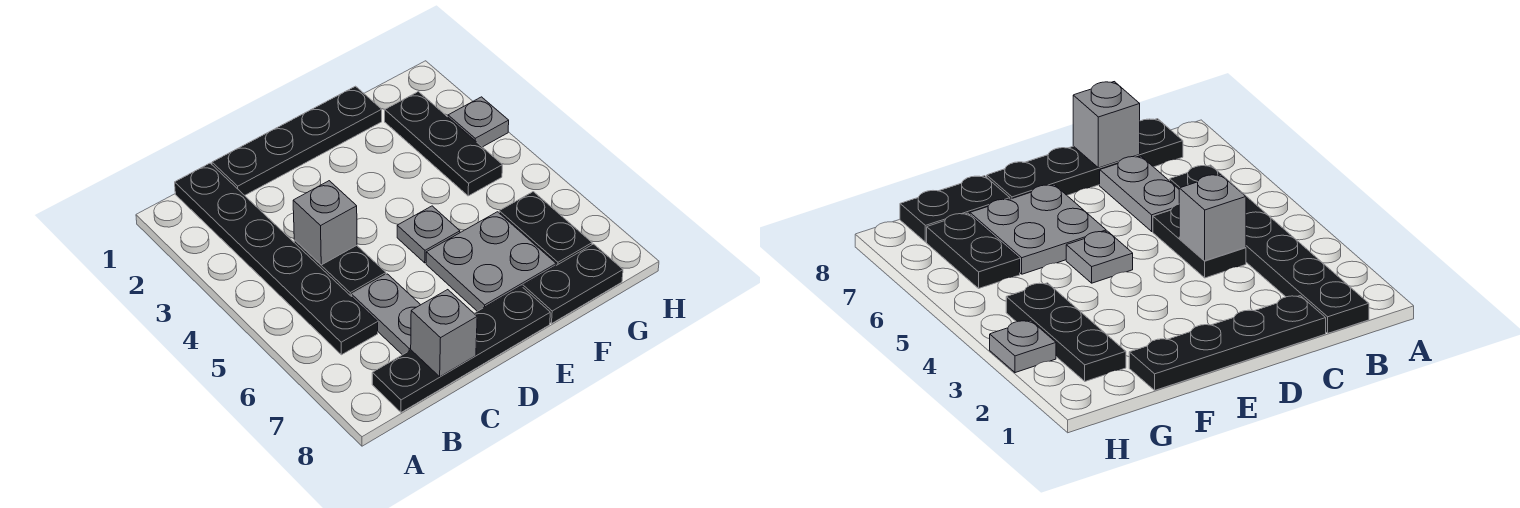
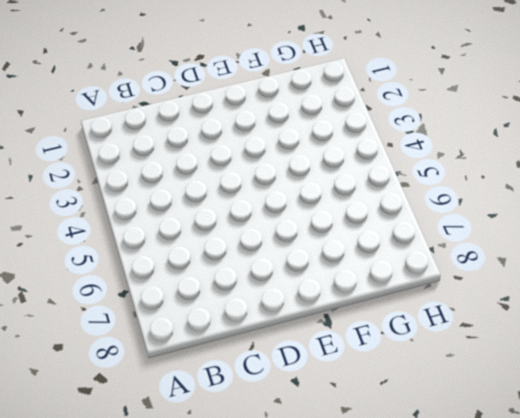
none -> black plate B1:B6 level 1
none -> black plate B8:E8 level 1
none -> black plate C1:F1 level 1

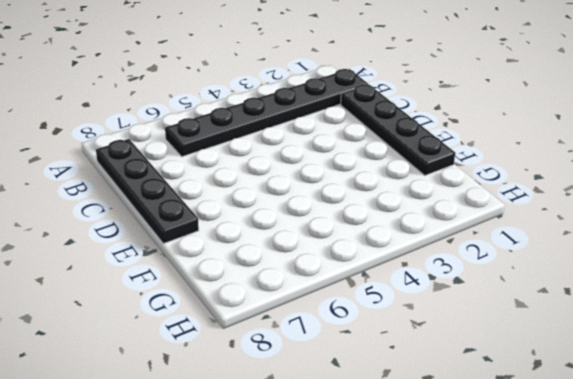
none -> black plate C4:C5 level 1
none -> grey plate C6:C7 level 1
none -> grey plate E5 level 1

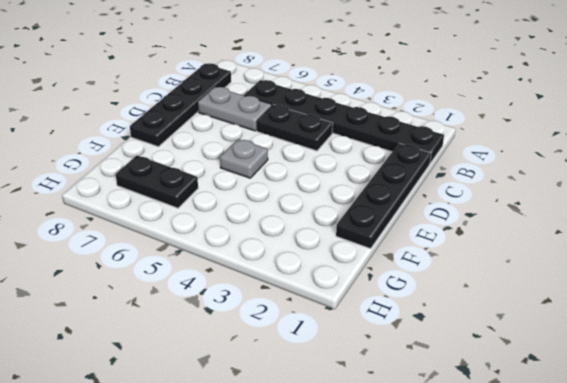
none -> grey plate E6:F7 level 1
none -> black plate F8:G8 level 1
none -> black plate G2:G4 level 1

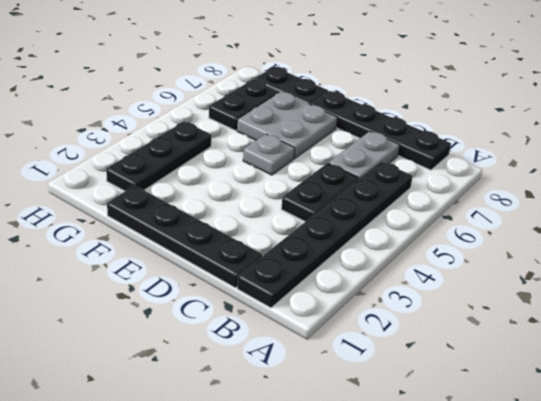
none -> grey plate H3 level 1
none -> grey brick C4 level 2
none -> grey brick C8 level 2

